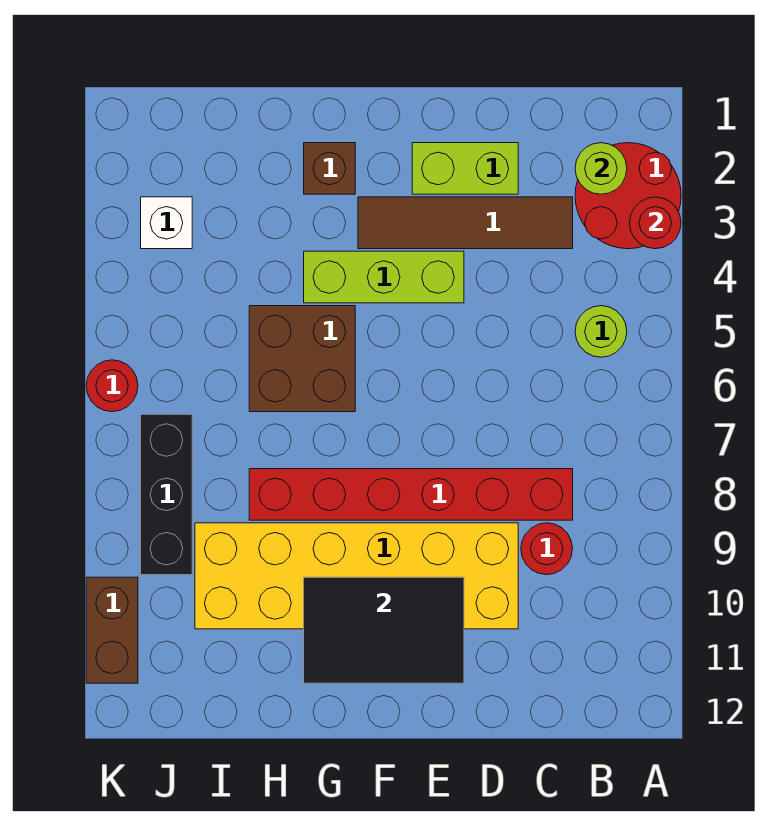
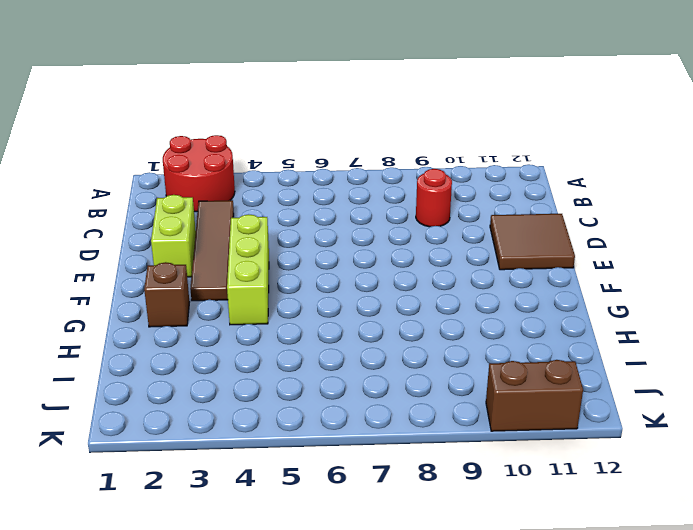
brown tile D11:E12 level 1 -> none
none -> lime round brick B5 level 1
none -> red brick C8:H8 level 1
none -> yellow brick D9:I10 level 1

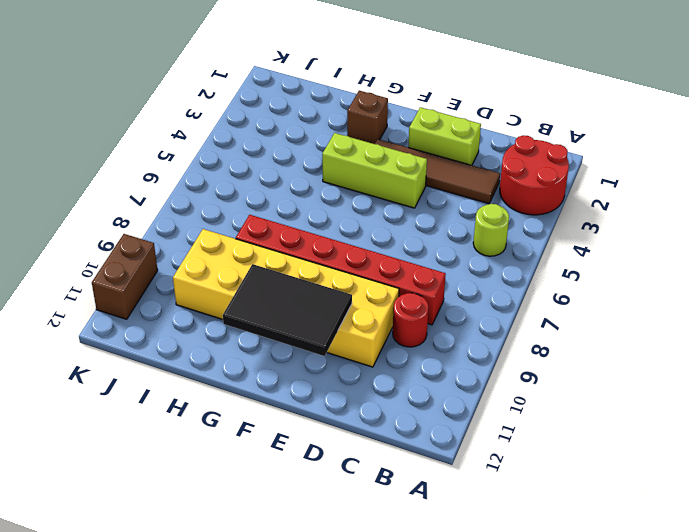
none -> brown brick G5:H6 level 1
none -> white brick J3 level 1
none -> black brick J7:J9 level 1

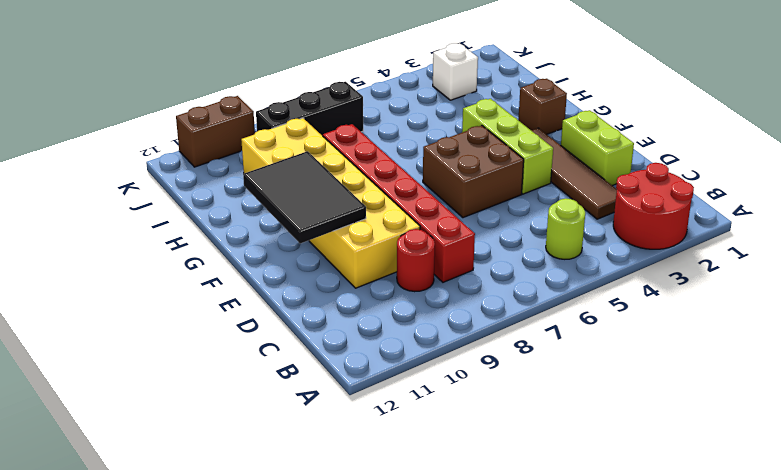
brown brick E5:F6 level 1 -> brown brick G5:H6 level 1
none -> red round brick K6 level 1
none -> red round brick A3 level 2
none -> lime round brick B2 level 2

